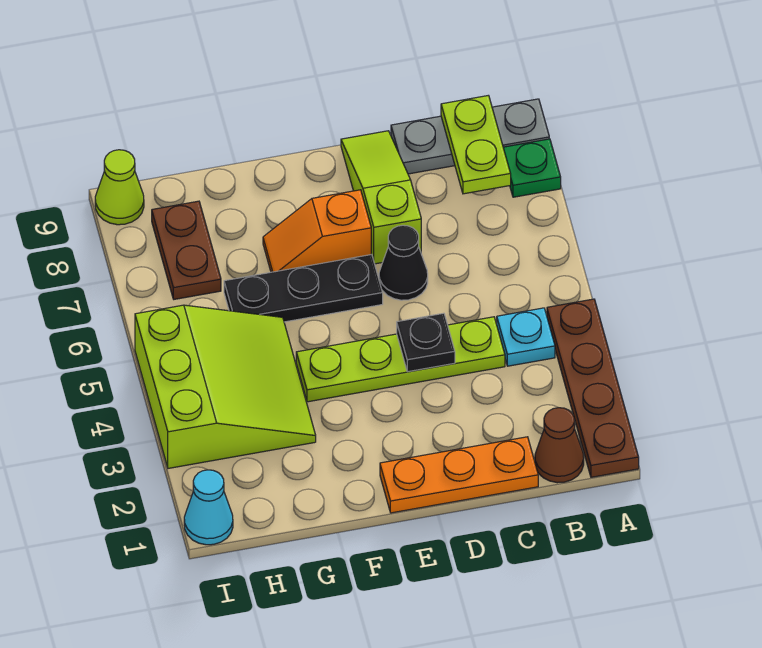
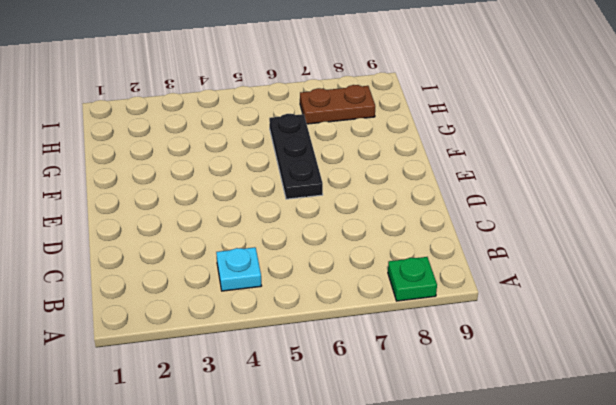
none -> brown plate A1:A4 level 1
none -> grey plate A9:C9 level 1
none -> brown cone B1 level 1

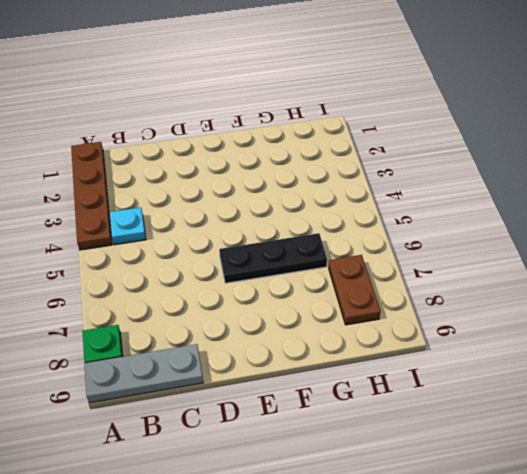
none -> brown cone B1 level 1
none -> orange plate C1:E1 level 1
none -> lime plate C4:F4 level 1

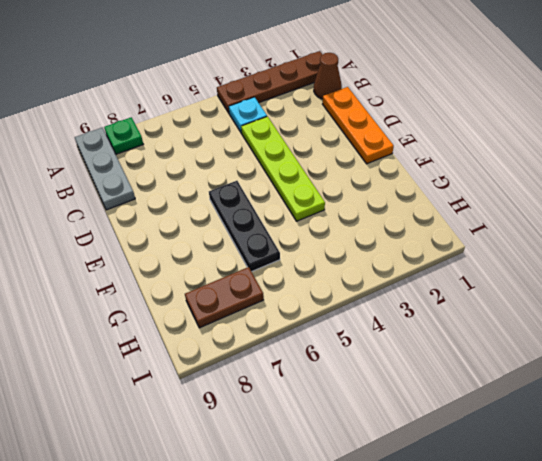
none -> black cone D6 level 1
none -> lime slope D7:D9 level 1 top 7
none -> orange slope E7:F7 level 1 top E

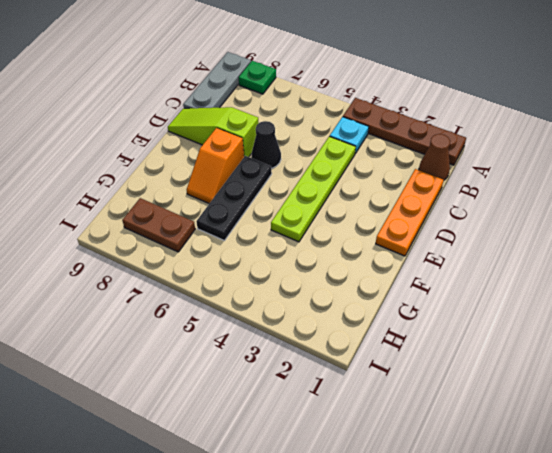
none -> lime slope G3:I5 level 1 top I
none -> cyan cone I1 level 1
none -> lime cone I9 level 1

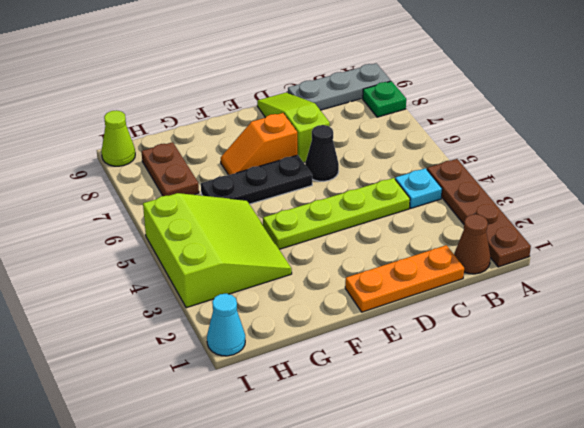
none -> lime plate B8:B9 level 2
none -> black plate D4 level 2

